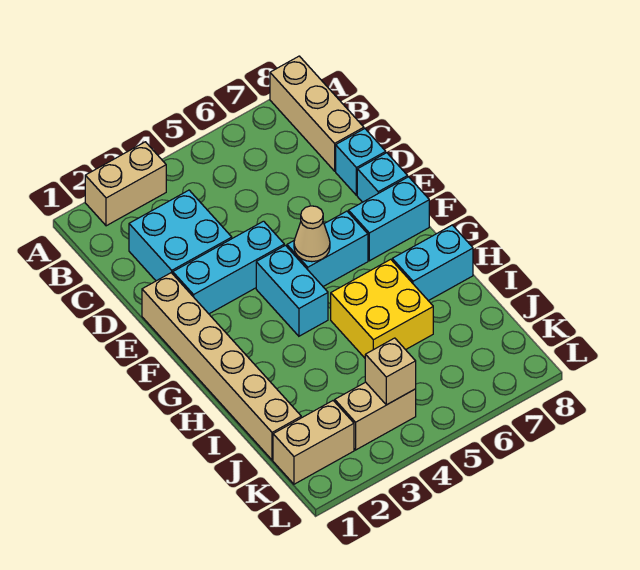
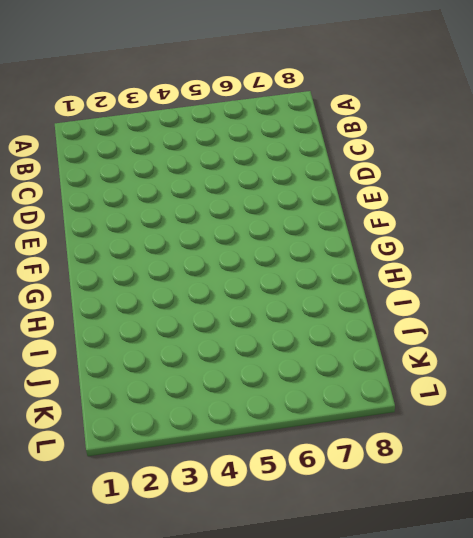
none -> tan brick A2:A3 level 1
none -> tan brick A8:C8 level 1
none -> cyan brick C2:D3 level 1

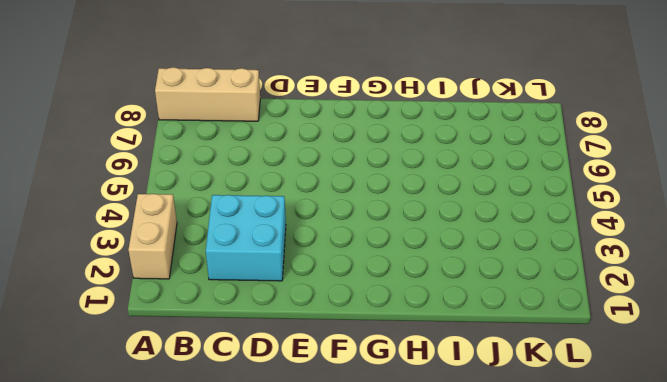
none -> cyan brick D8 level 1
none -> tan brick E1:J1 level 1
none -> cyan brick E2:E4 level 1

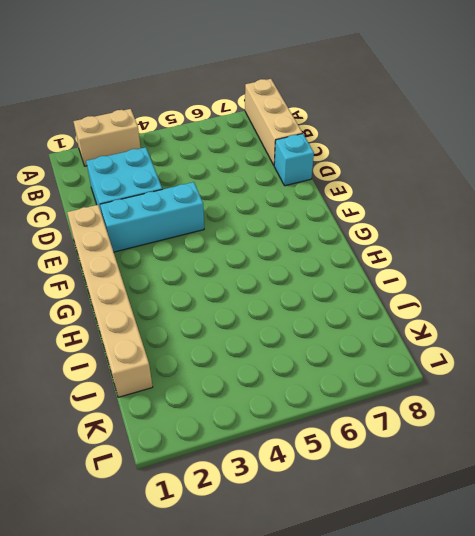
none -> cyan brick E8 level 1
none -> cyan brick F4:G4 level 1
none -> cyan brick F5:F6 level 1

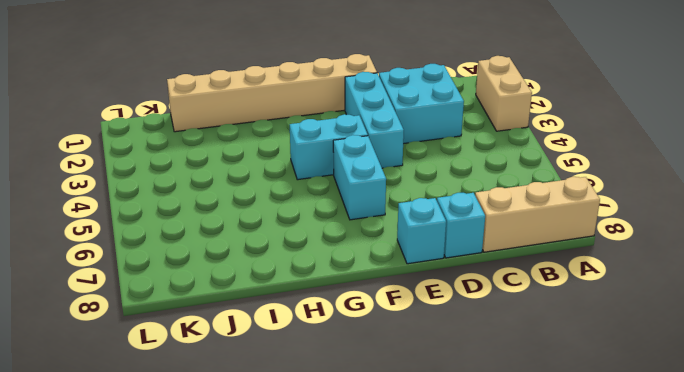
none -> cyan brick F7:F8 level 1
none -> yellow brick H5:I6 level 1
none -> cyan brick H7:H8 level 1

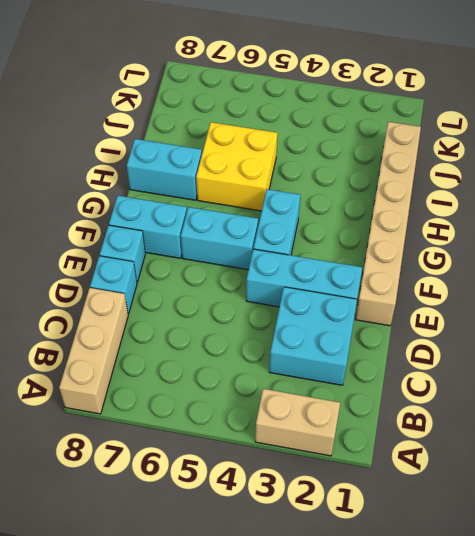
none -> tan brick K1:K2 level 1
none -> tan brick K3:K4 level 1
none -> tan cone F5 level 2

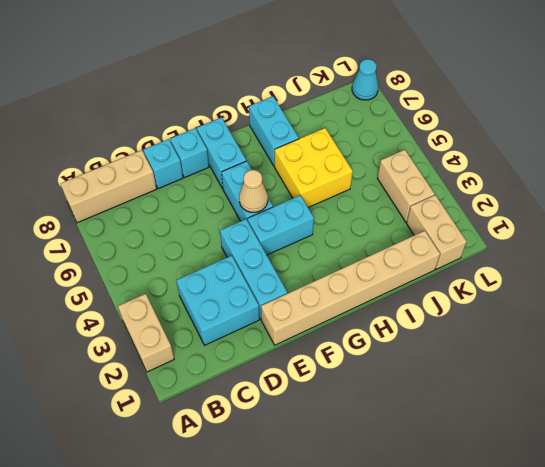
cyan cone L8 level 1 -> none
none -> tan brick K4 level 2

